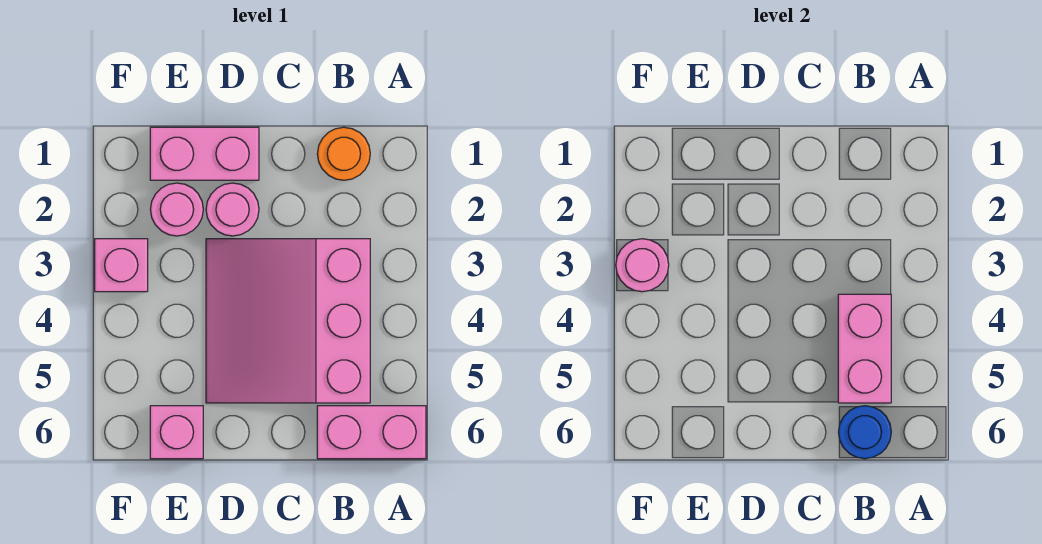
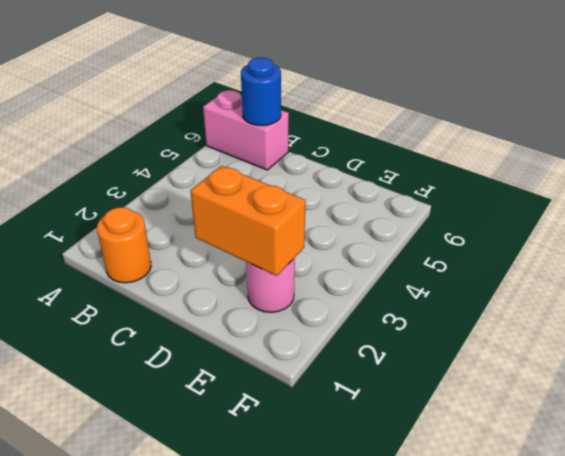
orange brick D2:E2 level 2 -> none
none -> pink slope B3:D5 level 1 top B
none -> pink brick D1:E1 level 1

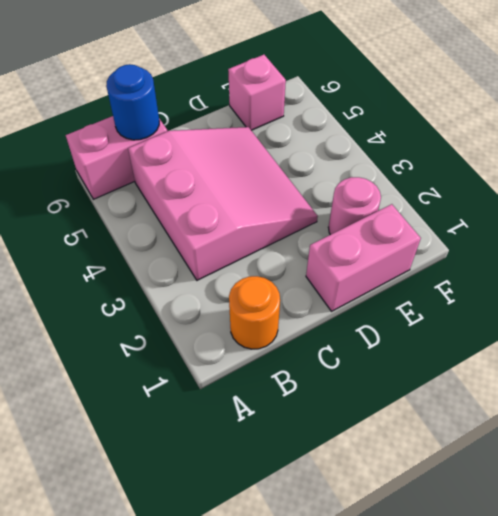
none -> pink round brick D2 level 1
none -> pink brick F3 level 1

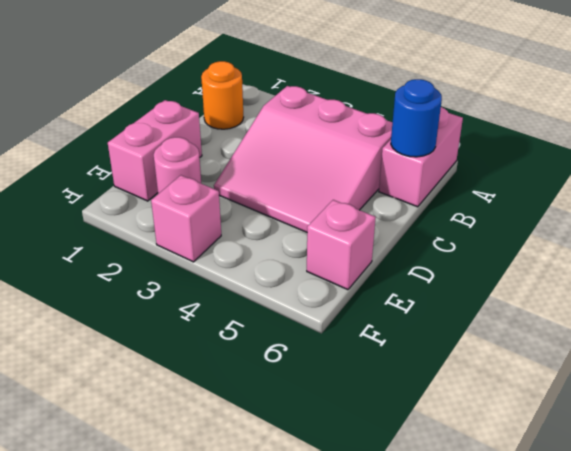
none -> pink round brick D2 level 1
none -> pink brick B4:B5 level 2

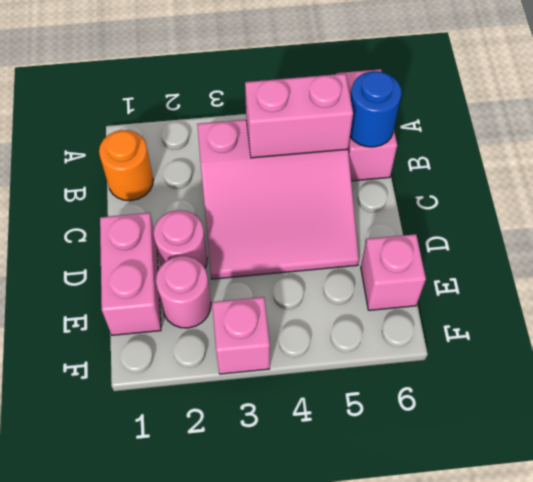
none -> pink round brick F3 level 2

